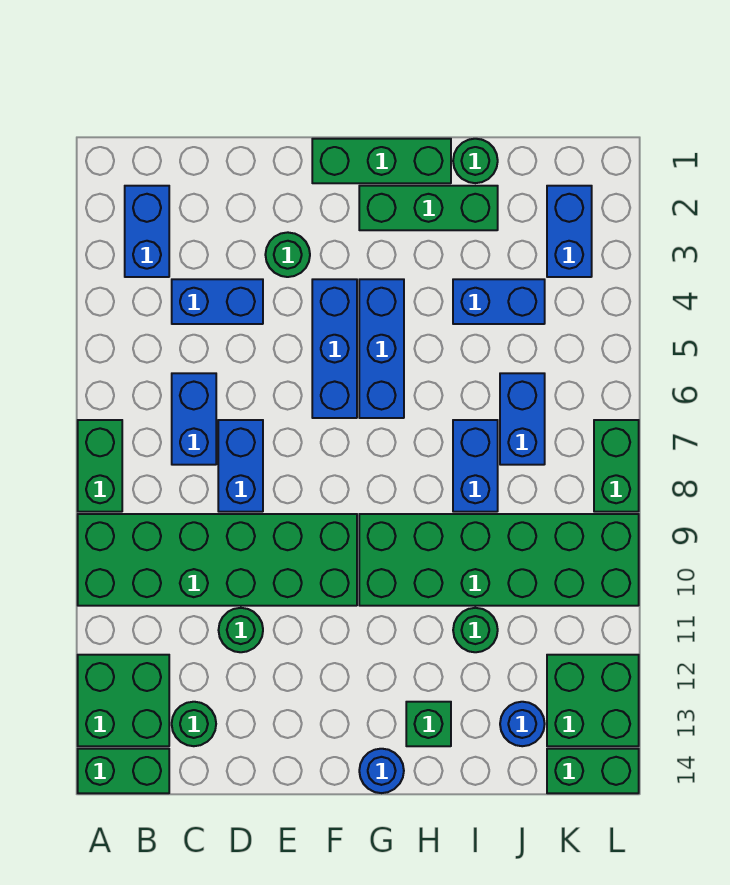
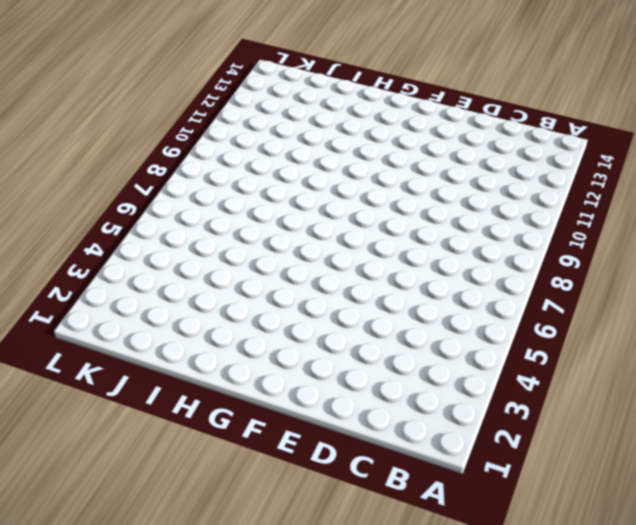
none -> green brick A7:A8 level 1
none -> green brick A9:F10 level 1
none -> green brick A12:B13 level 1

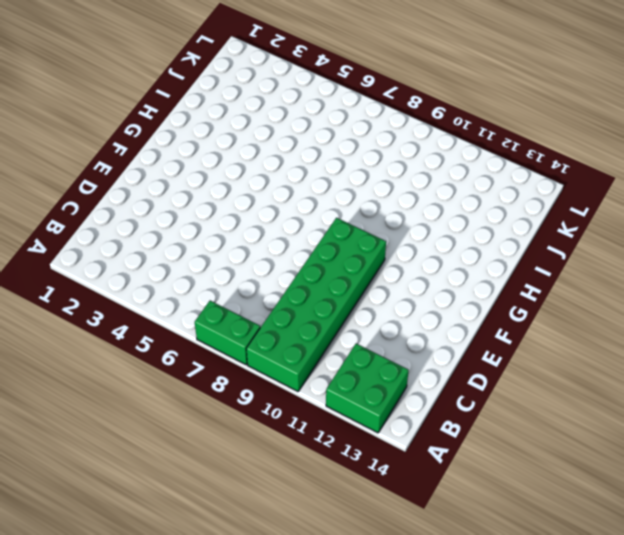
none -> green brick A14:B14 level 1
none -> blue brick B2:B3 level 1
none -> blue brick C4:D4 level 1

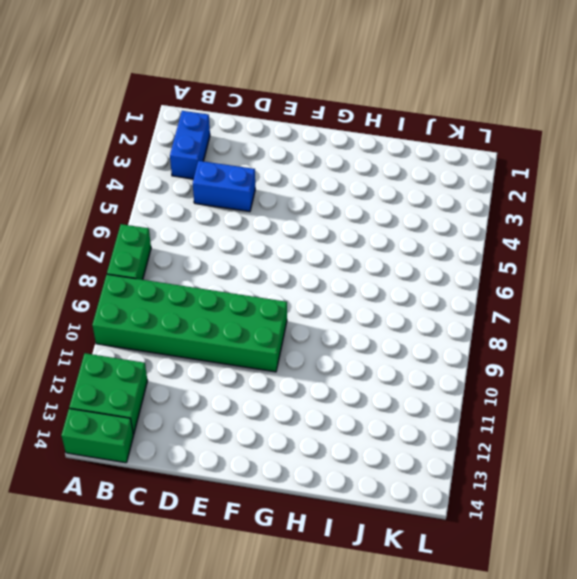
none -> blue brick C6:C7 level 1
none -> green round brick C13 level 1
none -> blue brick D7:D8 level 1

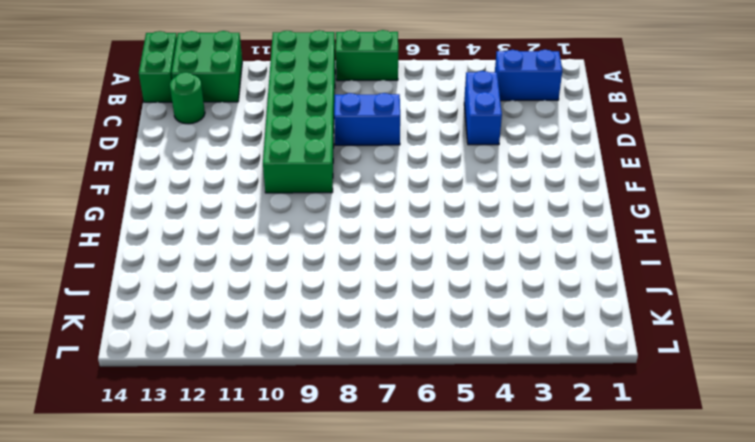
none -> blue brick C6:C7 level 1
none -> green round brick D11 level 1
none -> green round brick E3 level 1

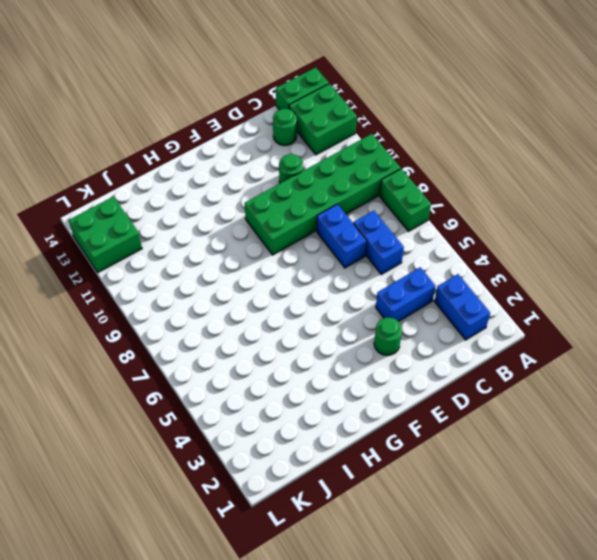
none -> green brick F1:H1 level 1
none -> blue brick F4:F6 level 1
none -> green brick G2:I2 level 1

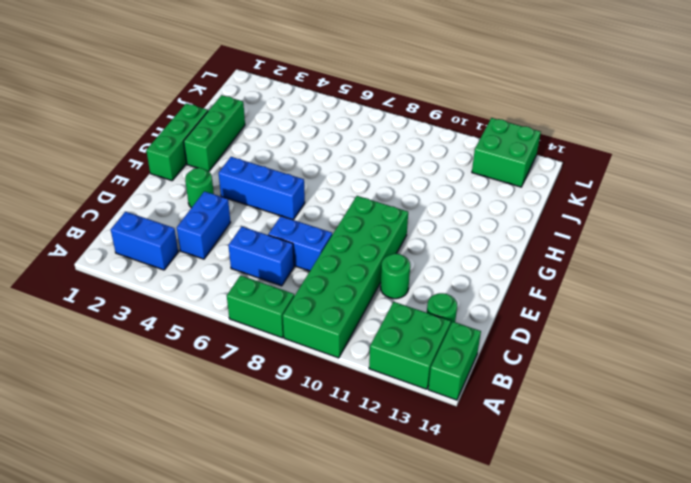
none -> blue brick G4:G6 level 1
none -> green brick G9:L10 level 1
none -> blue round brick G14 level 1

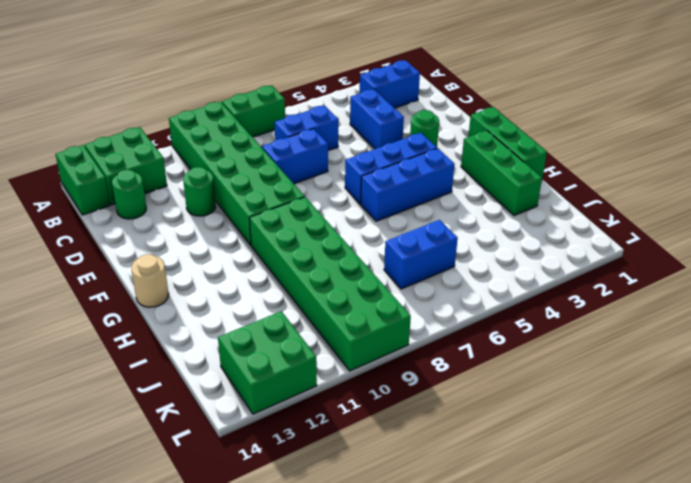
tan round brick G14 level 1 -> blue round brick G14 level 1
none -> green brick H13 level 1
none -> green round brick I1 level 1
none -> blue brick I4:J4 level 1

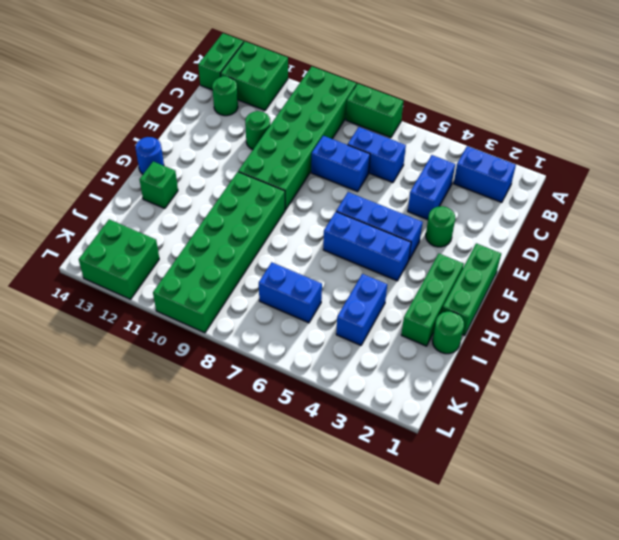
none -> blue brick I7:I8 level 1
none -> green round brick I11 level 1
none -> blue round brick J13 level 1

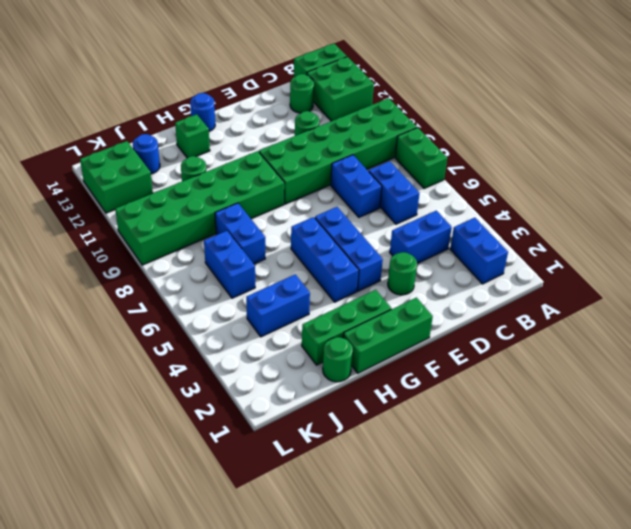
none -> blue brick K2:K3 level 1
none -> green brick K14:L14 level 1
none -> green brick L7:L8 level 1

